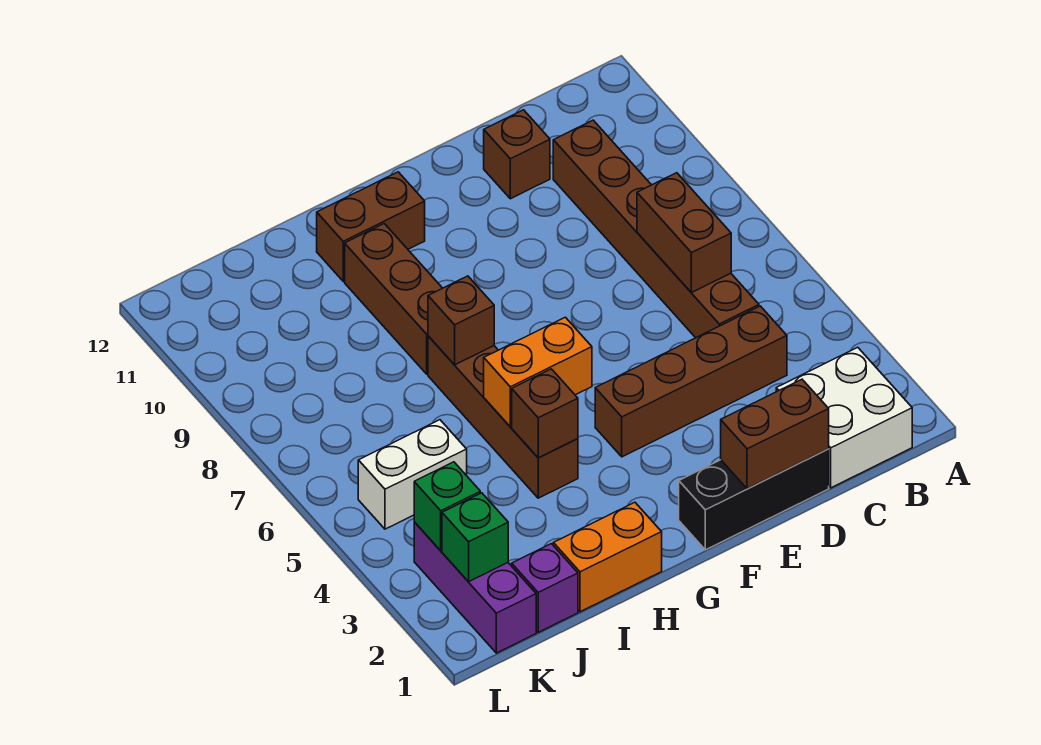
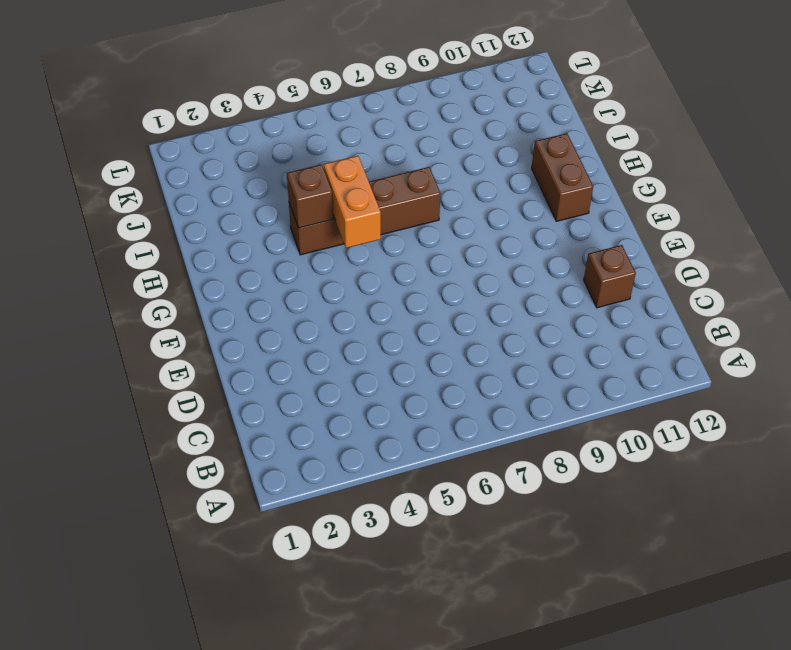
none -> white brick B1:C2 level 1
none -> brown brick C4:F4 level 1
none -> brown brick C5:C10 level 1

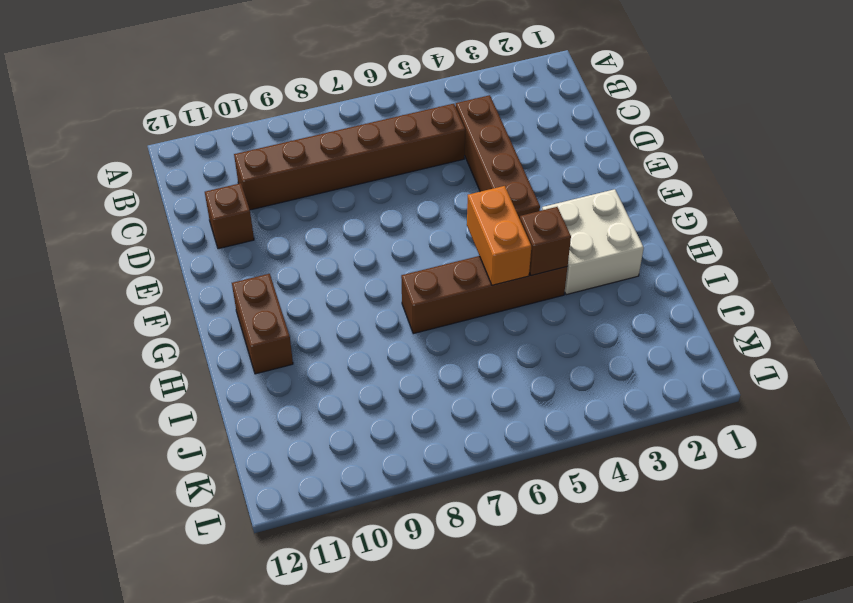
white brick G2:H3 level 1 -> white brick B1:C2 level 1
none -> black brick D1:F1 level 1
none -> orange brick H1:I1 level 1
none -> brown brick H8:H10 level 1

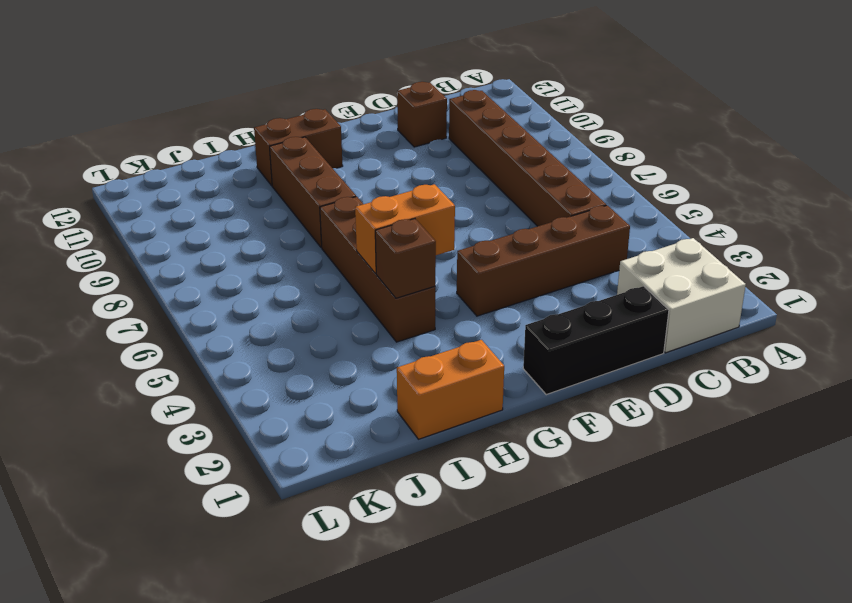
none -> purple brick J1 level 1
none -> white brick J5:K5 level 1
none -> purple brick K1:K3 level 1

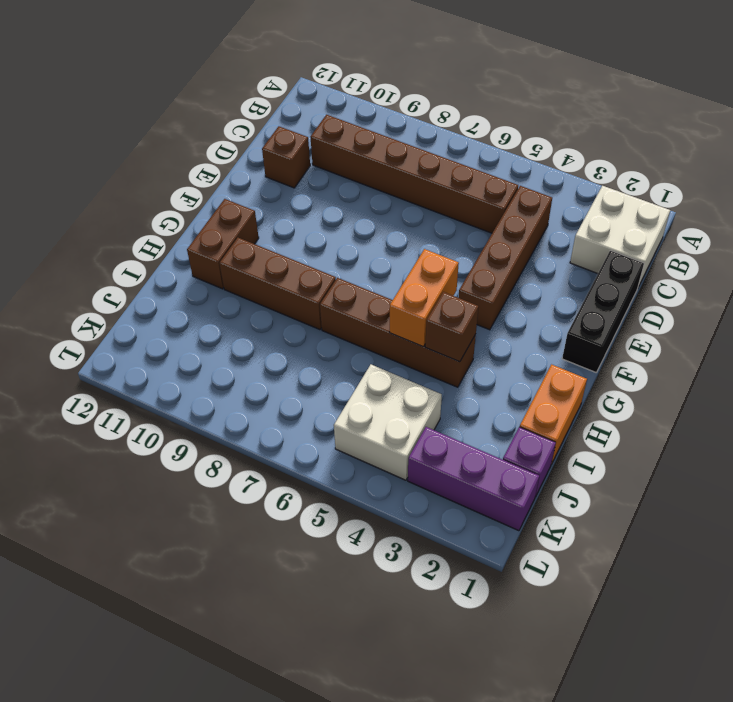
white brick J4:K5 level 1 -> white brick J5:K5 level 1
none -> brown brick C6:C7 level 2
none -> brown brick D1:E1 level 2
none -> brown brick H7 level 2

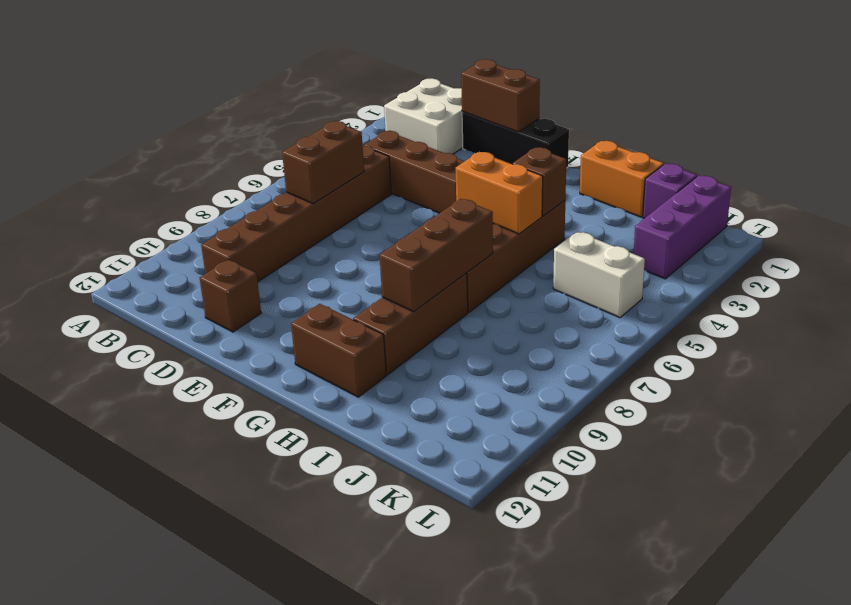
brown brick H7:H9 level 2 -> brown brick H7 level 2
none -> green brick K2 level 2
none -> green brick K3 level 2

